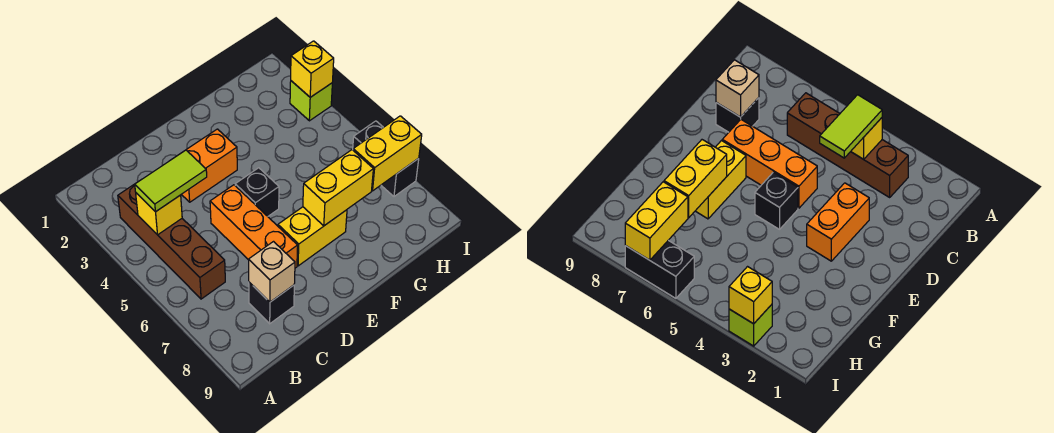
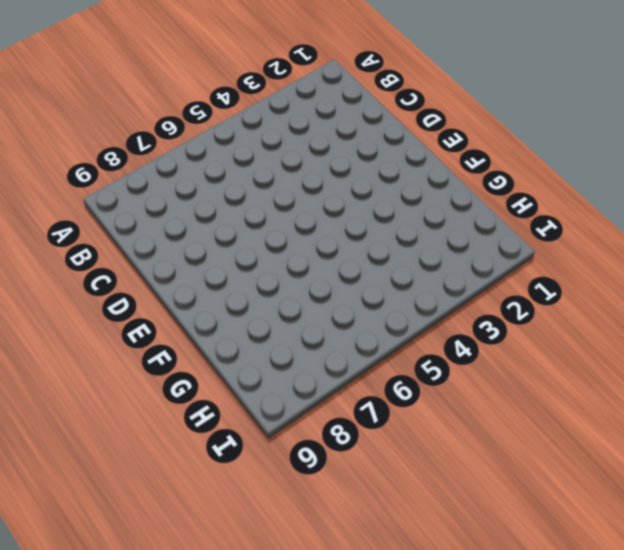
none -> brown brick B3:B6 level 1
none -> black brick C8 level 1
none -> orange brick D3:E3 level 1

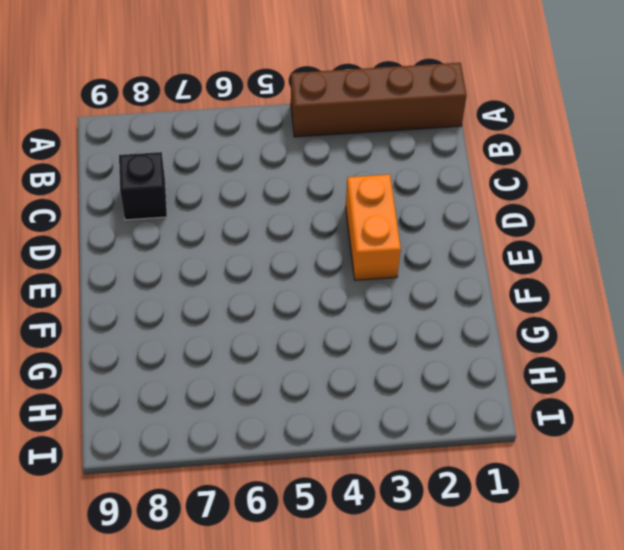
brown brick A1:A4 level 1 -> brown brick B3:B6 level 1
none -> orange brick D5:D7 level 1
none -> black brick E5 level 1
none -> yellow brick E7:F7 level 1

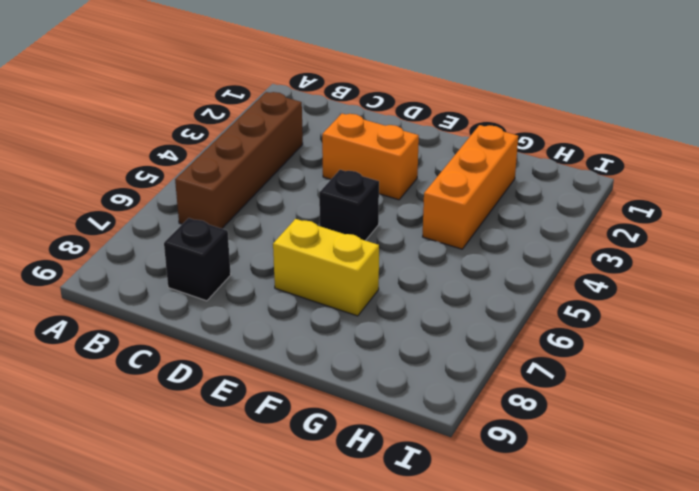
orange brick G2:G4 level 1 -> orange brick D5:D7 level 1
none -> lime brick I3 level 1
none -> black brick I6:I7 level 1
none -> yellow brick B4 level 2

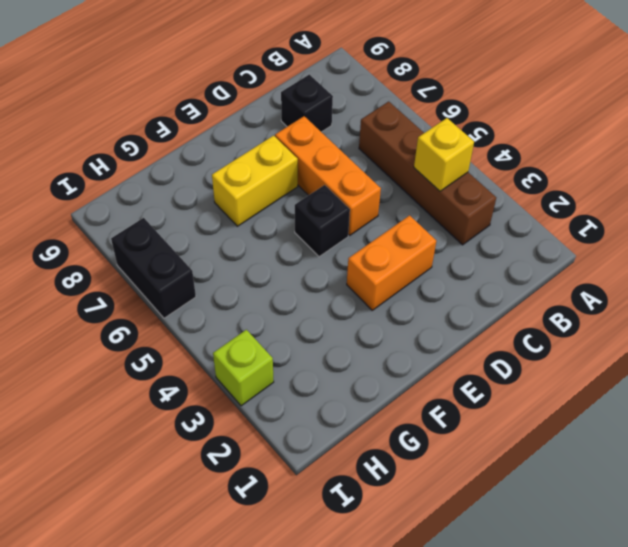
none -> tan brick C8 level 2
none -> yellow brick F7:G7 level 2
none -> yellow brick H7:I7 level 2

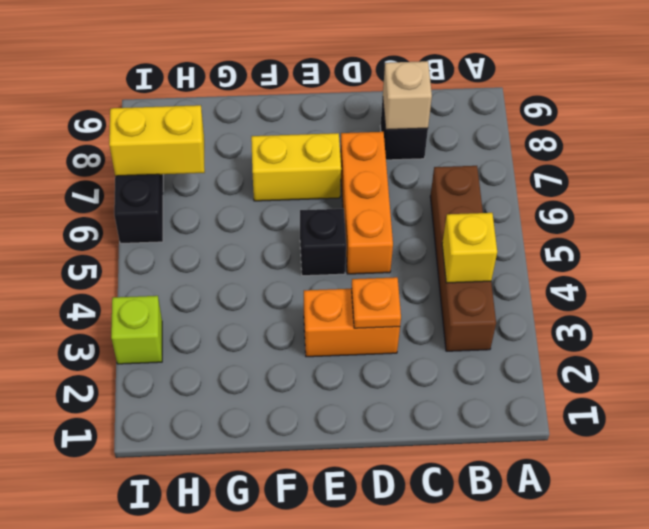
orange plate D3 level 2 -> none
none -> yellow brick F7:G7 level 2
none -> yellow brick I3 level 2
none -> lime tile B4:C4 level 3

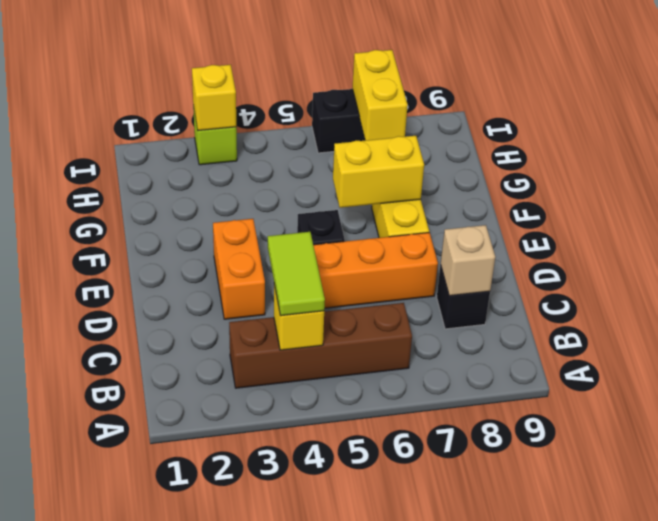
yellow brick F6:F7 level 2 -> yellow brick F7:G7 level 2

